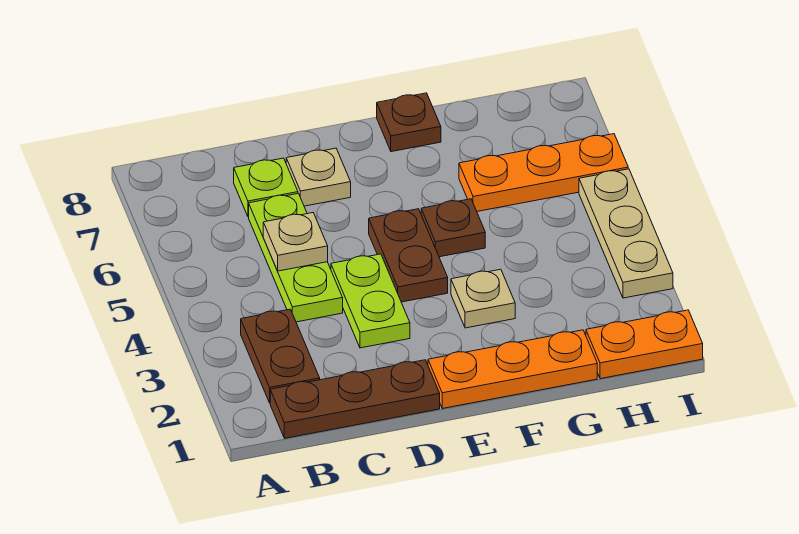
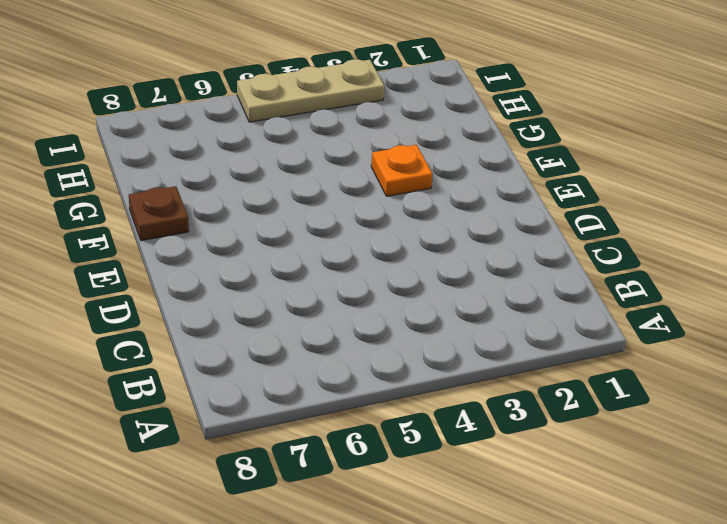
orange plate F3 level 1 -> tan plate F3 level 1
none -> brown plate B1:D1 level 1
none -> brown plate B2:B3 level 1
none -> lime plate C4:C6 level 1

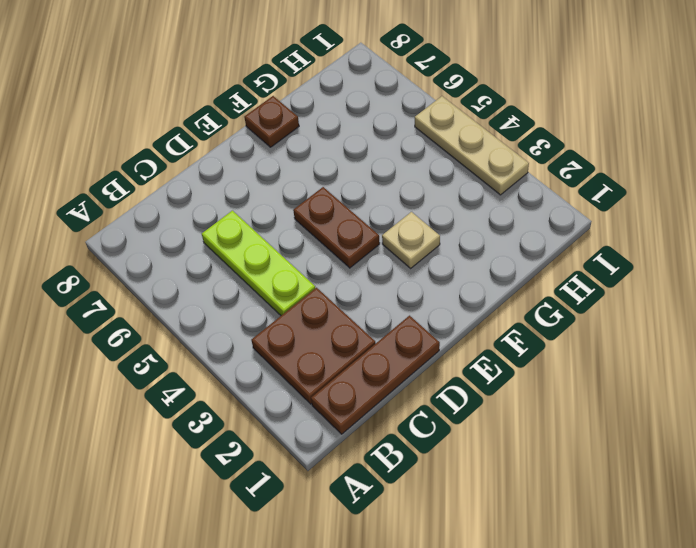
brown plate B2:C3 level 1 -> brown plate B2:B3 level 1
none -> lime plate C7 level 1
none -> lime plate D3:D4 level 1
none -> tan plate D7 level 1

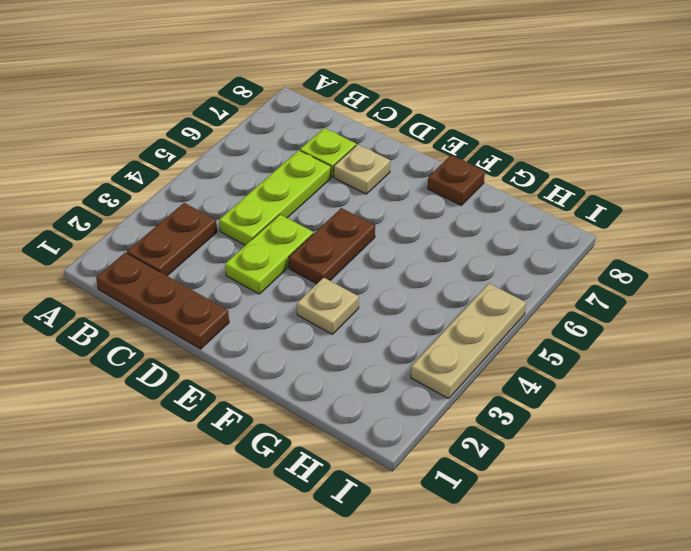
none -> orange plate E1:G1 level 1
none -> brown plate F5 level 1
none -> orange plate G6:I6 level 1

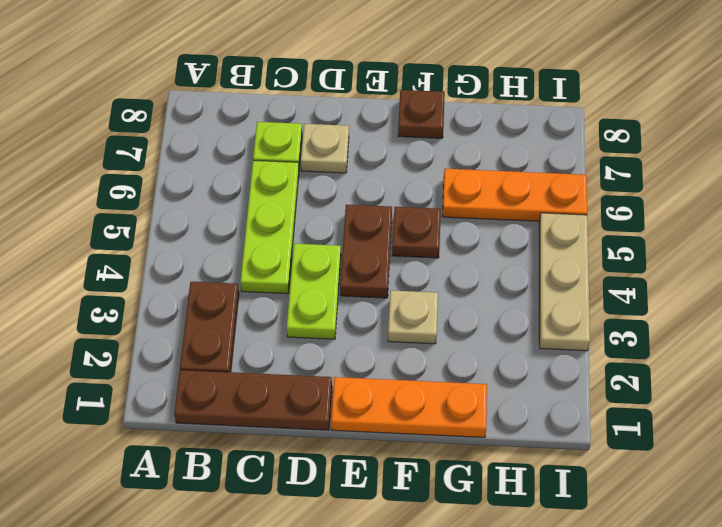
none -> orange plate H1:I1 level 1
none -> tan plate C5 level 2

